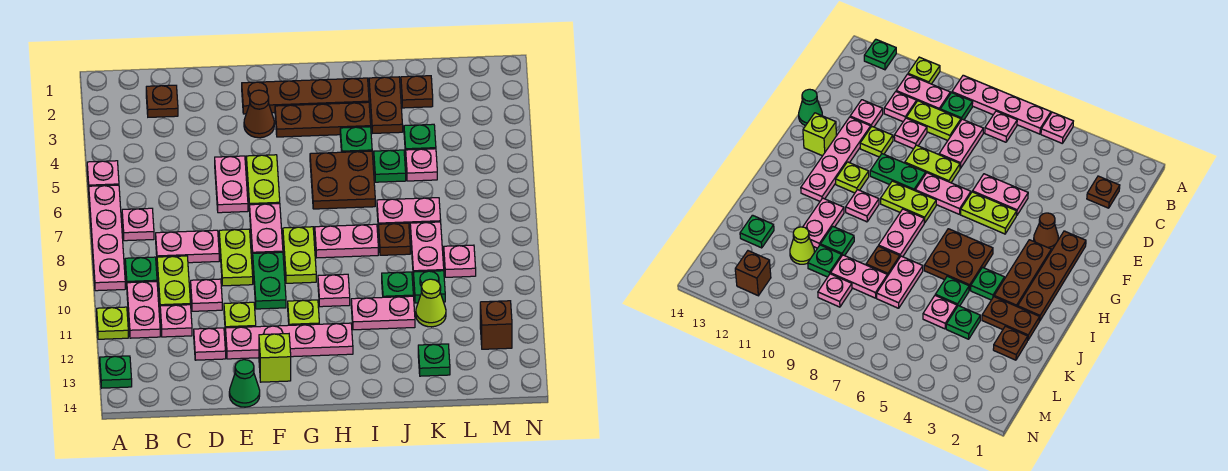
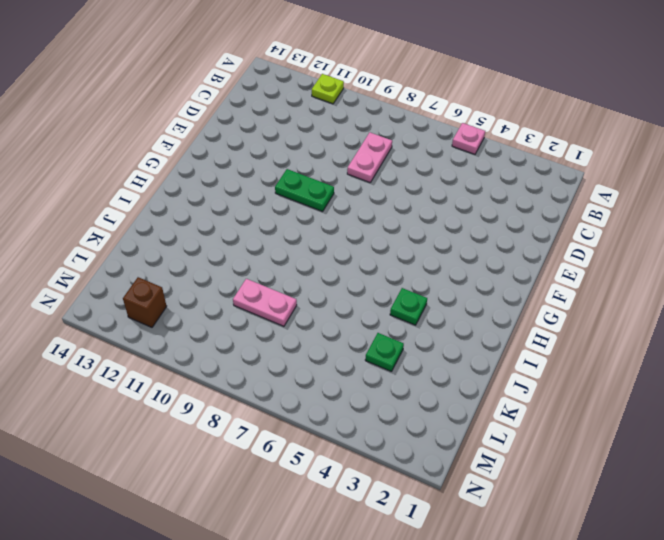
none -> pink plate A6:A9 level 1
none -> green plate A13 level 1
none -> pink plate B7 level 1
none -> green plate B9 level 1

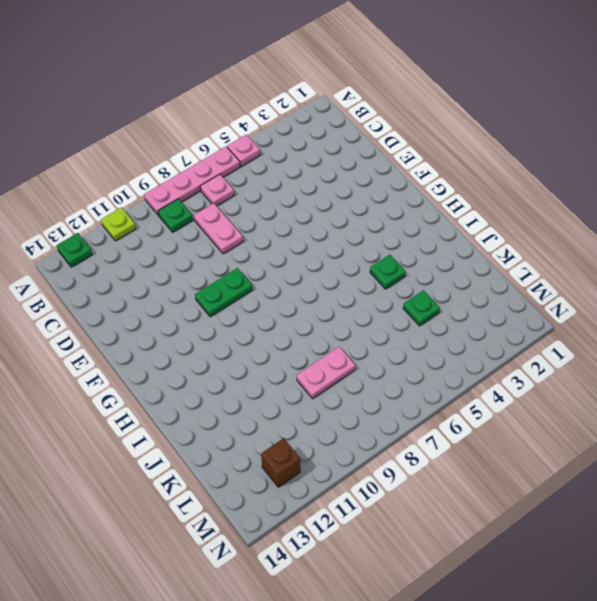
none -> pink plate B10:B11 level 1
none -> brown plate C2 level 1
none -> lime plate C9:C10 level 1
none -> pink plate C11 level 1

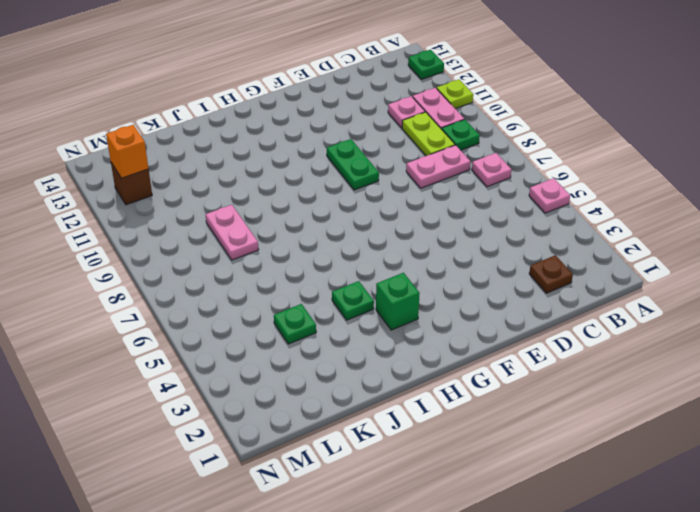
green brick H3 level 1 -> brown plate G3:I3 level 1
orange brick M12 level 2 -> none
none -> pink plate A6:A9 level 1
none -> pink plate D10 level 1
none -> pink plate D12 level 1
none -> pink plate E5:E6 level 1

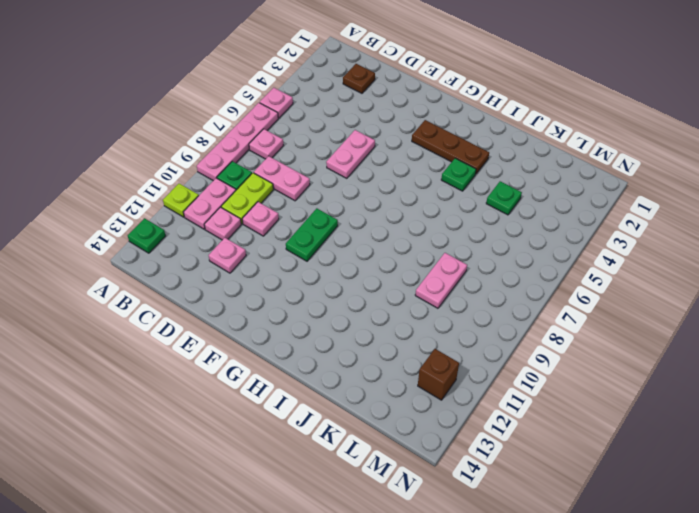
none -> lime plate E8:E9 level 1
none -> lime plate E11 level 1
none -> pink plate E12:H12 level 1
none -> green cone E14 level 1

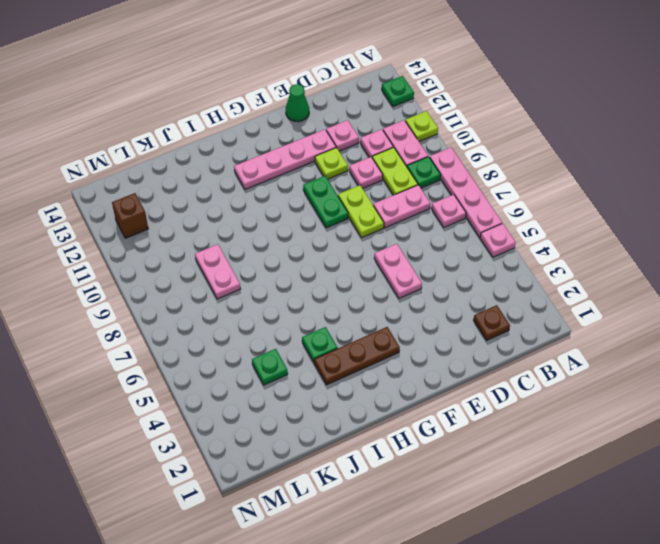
none -> brown plate F2:I2 level 1
none -> brown cone F3 level 1
none -> lime plate F5:F6 level 1
none -> pink plate F7:F8 level 1

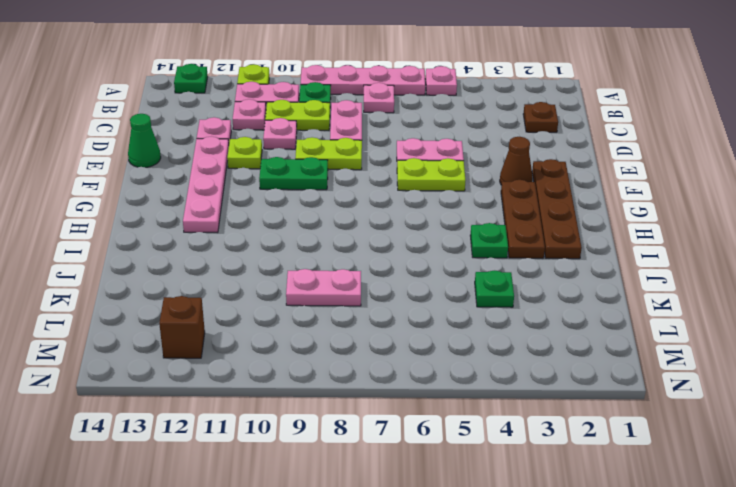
none -> pink plate F7:F8 level 1
none -> lime brick F13 level 1
none -> lime plate G8:G9 level 1
none -> lime plate G11 level 1

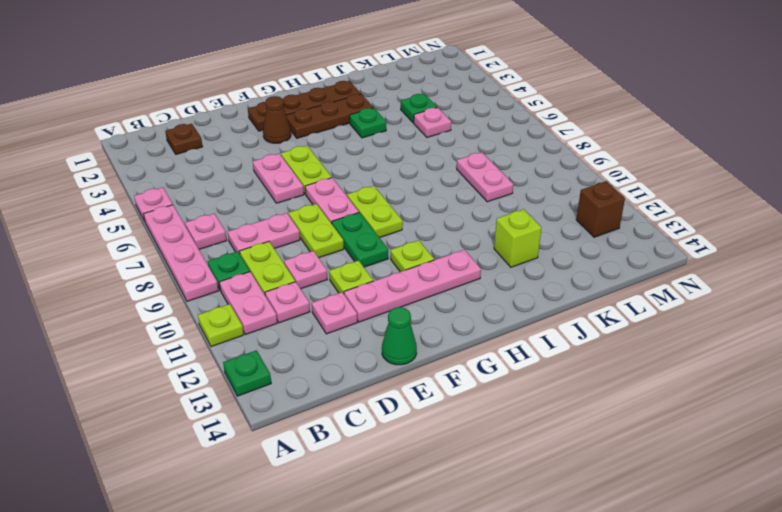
lime brick J12 level 1 -> lime brick F13 level 1
none -> brown plate H5:I6 level 1
none -> pink plate H8:I8 level 1
none -> pink plate H10 level 1
none -> pink plate I11:J11 level 1

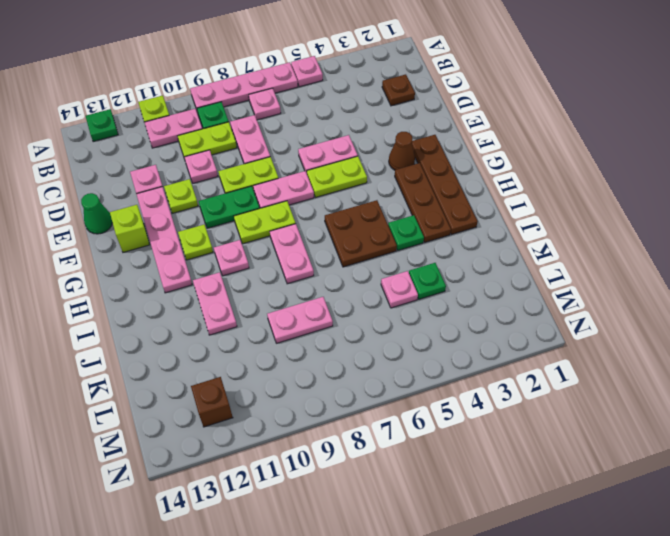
none -> pink plate C11 level 1
none -> brown plate J2:J3 level 1
none -> green plate J5 level 1
none -> pink plate J7:K7 level 1

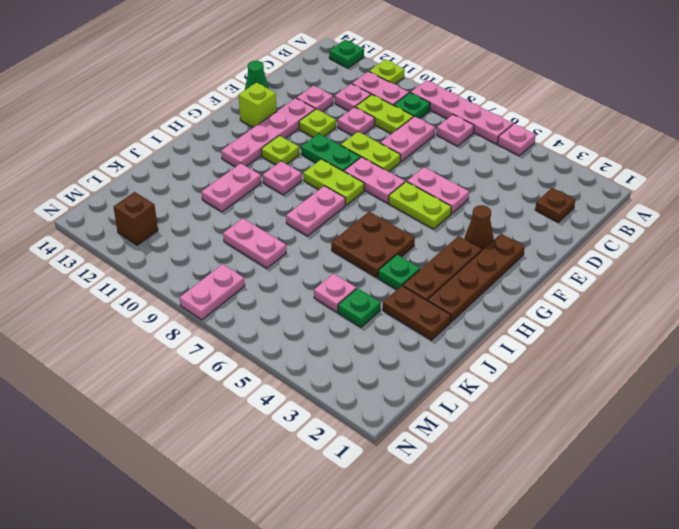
pink plate M8:N8 level 1 -> pink plate J7:K7 level 1
none -> green plate J5 level 1
none -> brown plate J8 level 1
none -> green plate J10 level 1
none -> brown plate K2 level 1

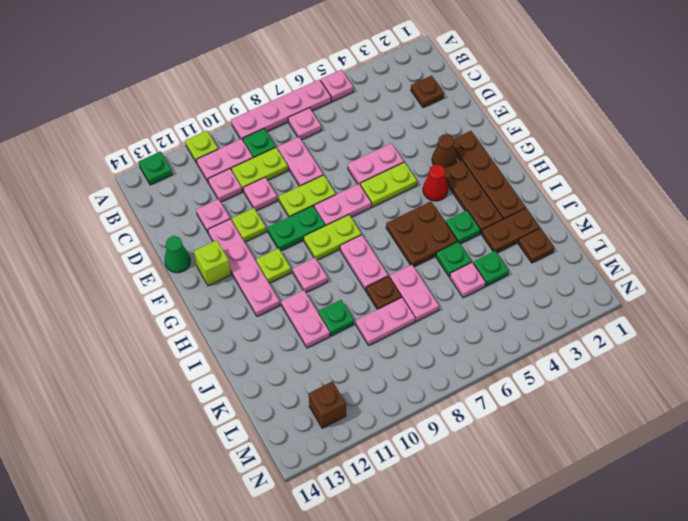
red cone G4 level 1 -> none
none -> green plate K10 level 1
none -> lime cone K11 level 1
none -> green plate K13 level 1
none -> pink plate L9 level 1

